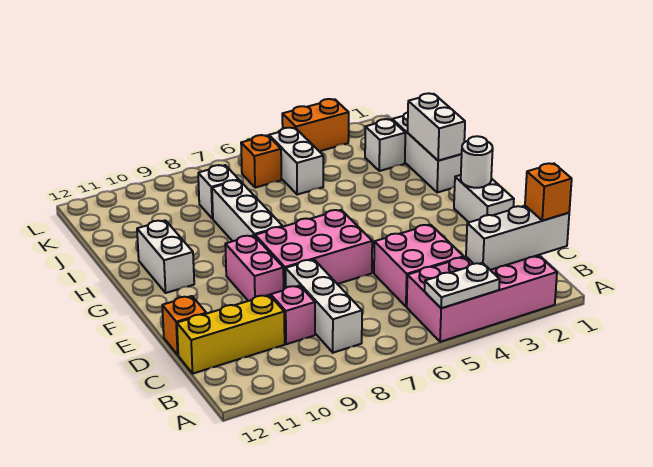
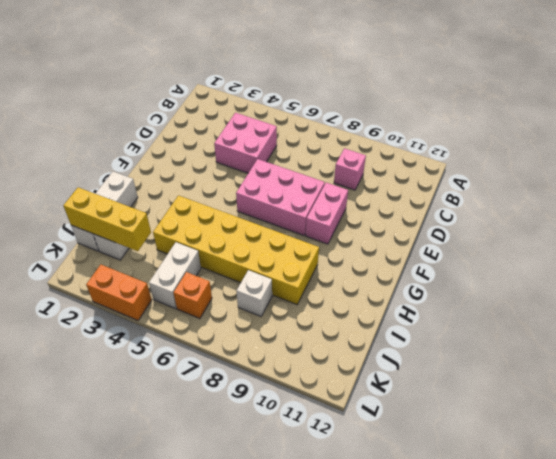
yellow brick H4:I9 level 1 -> white brick G8:I8 level 1
yellow brick J1:J3 level 2 -> yellow brick C10:C12 level 1
none -> pink brick A2:B5 level 1
none -> white brick B8:D8 level 1
none -> orange brick D12 level 1

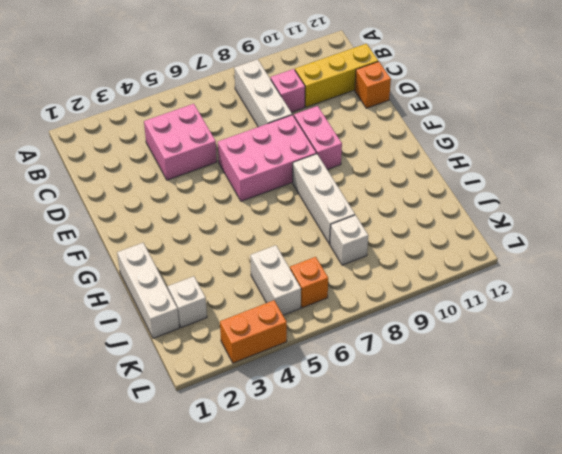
none -> pink brick A2:B5 level 1
none -> white brick E1:F1 level 1
none -> white brick G11:H11 level 1

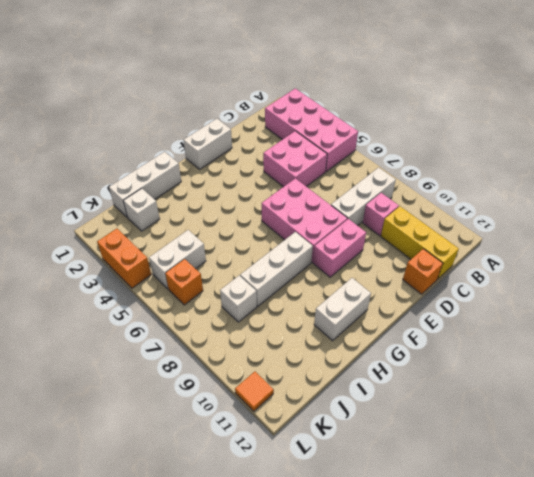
orange tile L11 level 1 -> none
none -> white plate A4:A5 level 2
none -> white brick B1:B3 level 2
none -> white round brick F1 level 2

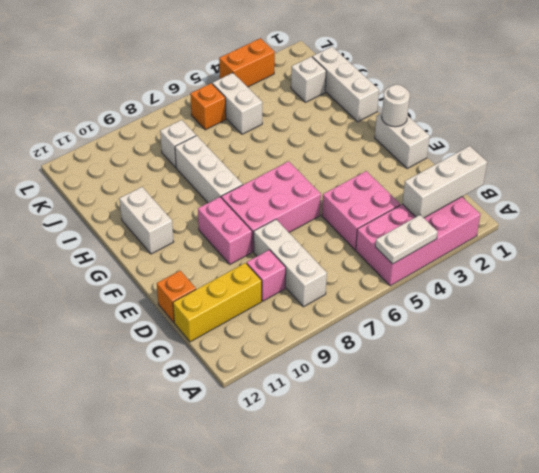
none -> white brick H1:I1 level 2
none -> orange brick B1 level 3

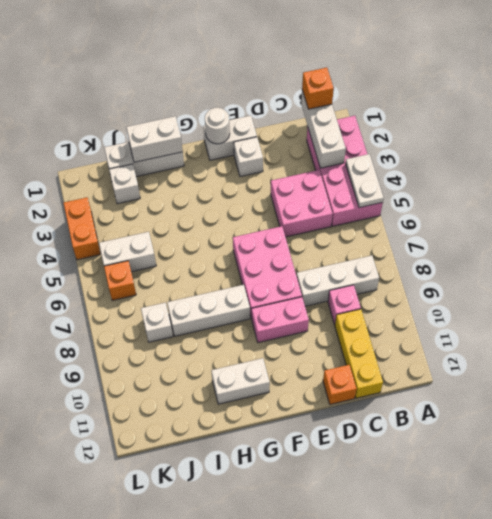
white brick E2 level 1 -> none

